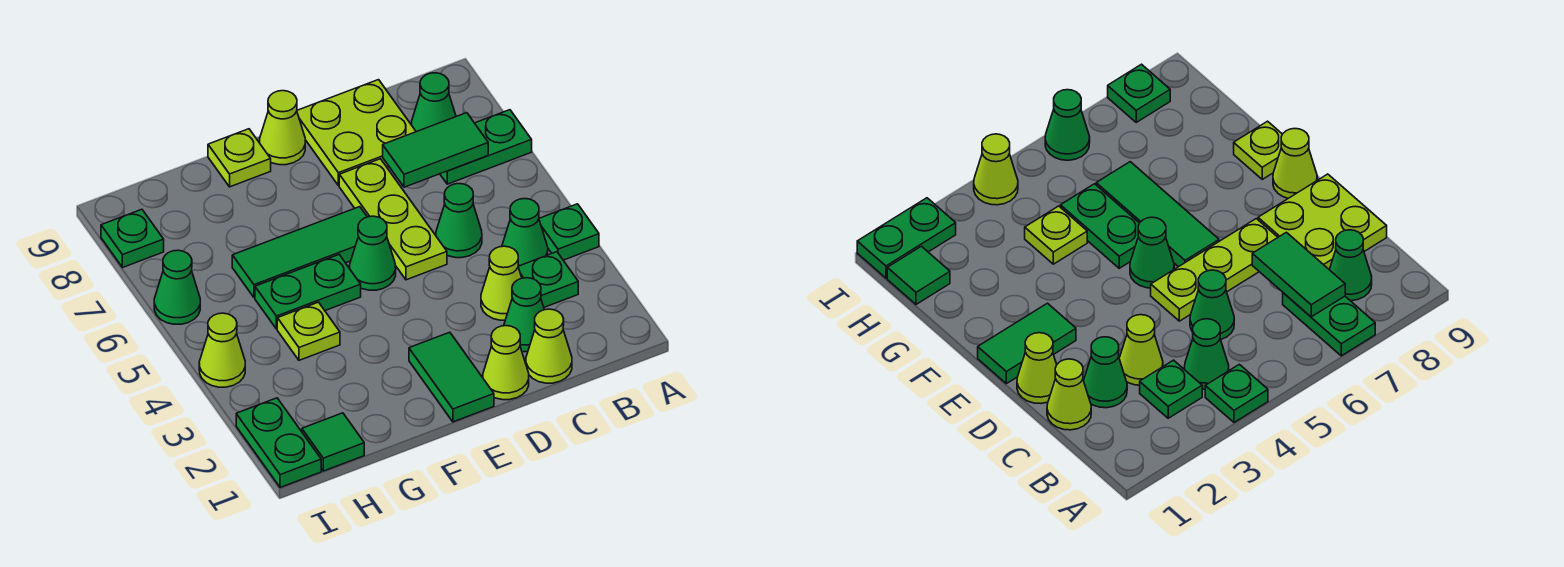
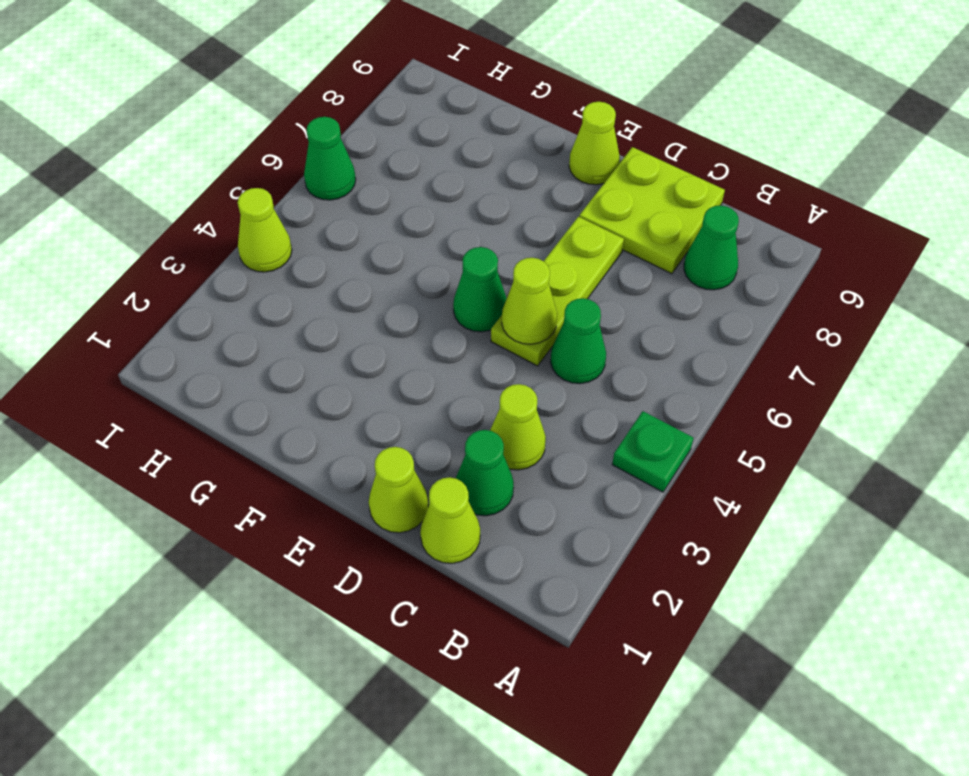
lime cone D5 level 2 -> none
none -> green plate A7:B7 level 1
none -> green plate B3 level 1
none -> green cone B4 level 1

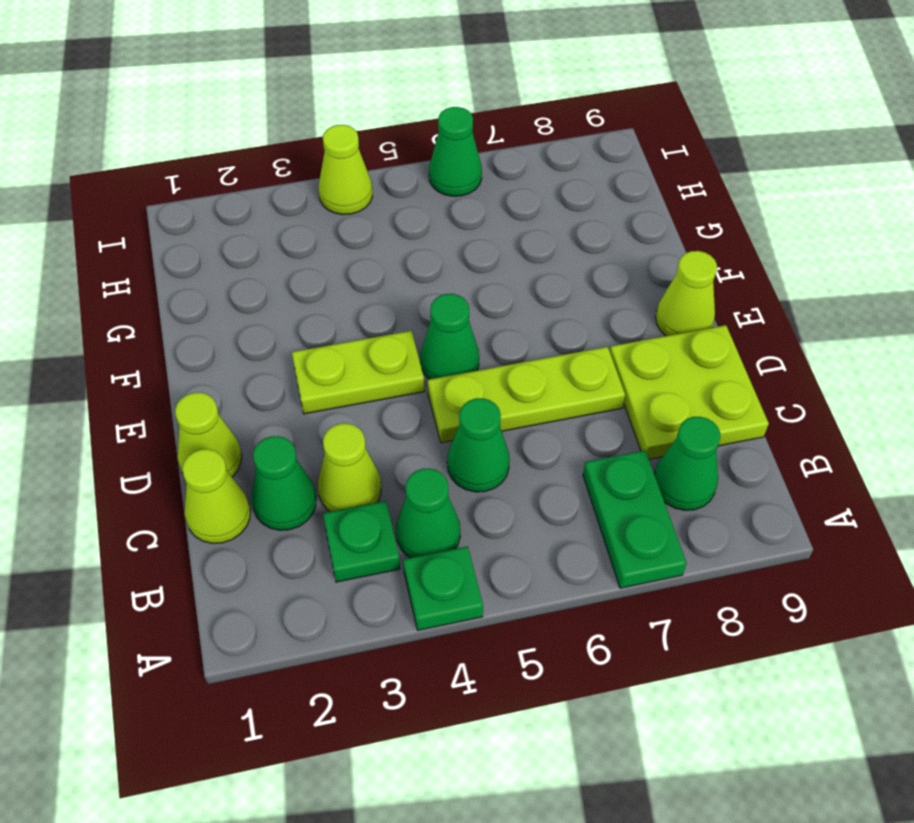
lime plate E3:E4 level 1 -> none
none -> green tile E1:E2 level 1
none -> green tile E6:G6 level 1
none -> green plate F5:G5 level 1

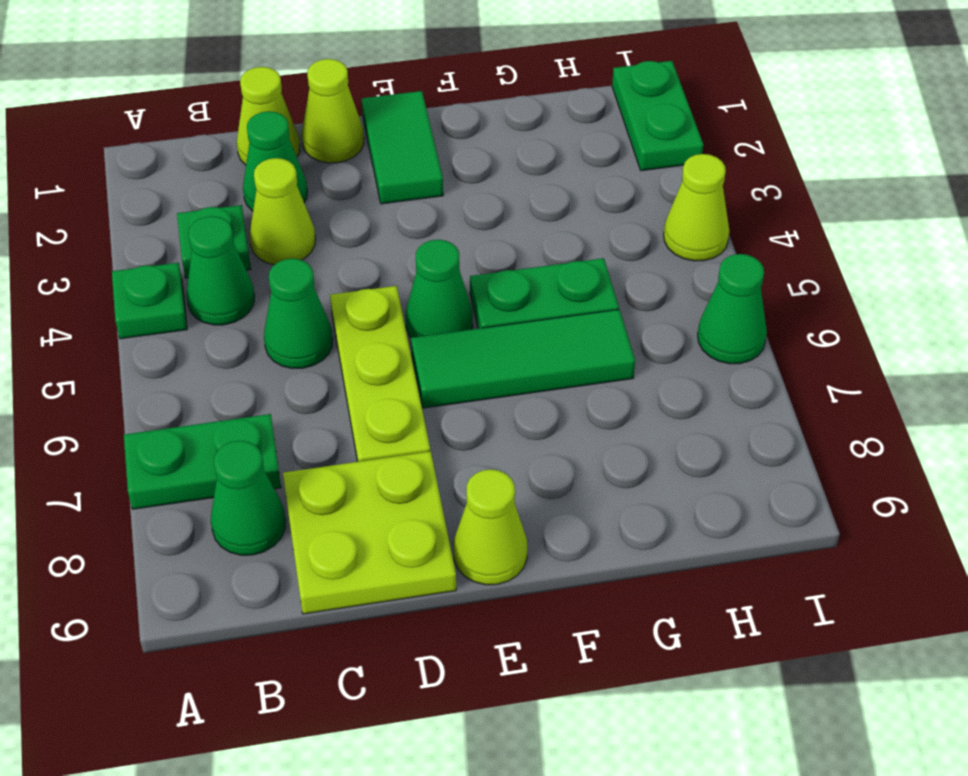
none -> lime plate F9 level 1
none -> lime plate G4 level 1
none -> green tile H1 level 1

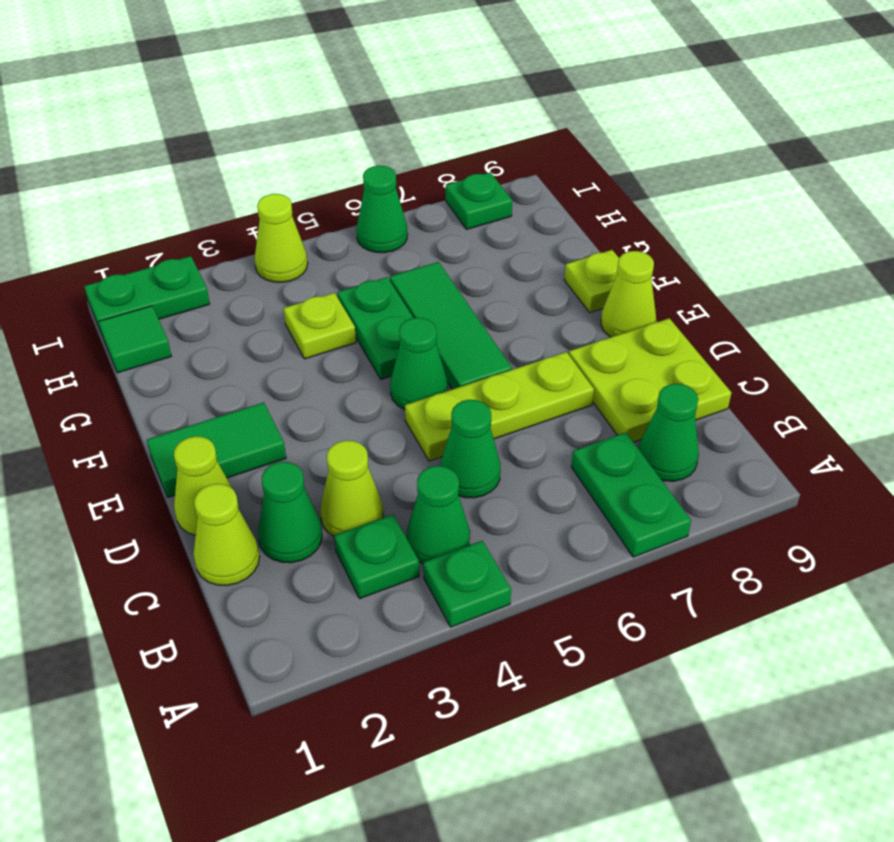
none -> green tile B7:C7 level 2

